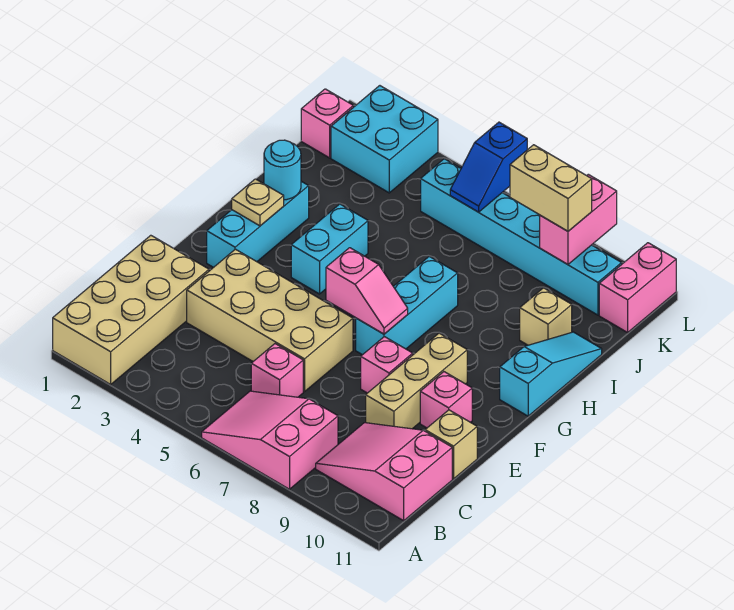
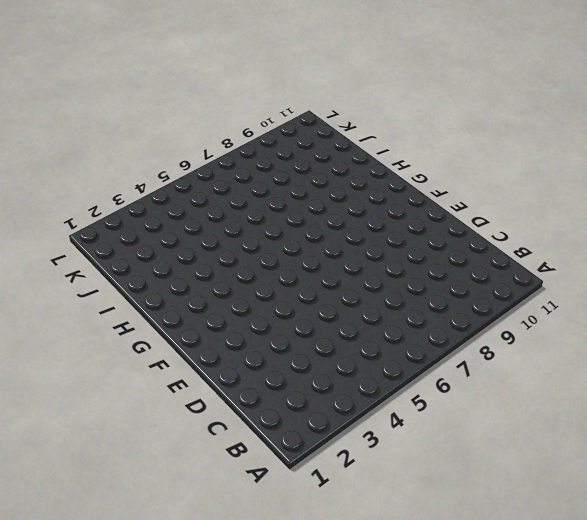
none -> tan brick A1:D2 level 1
none -> pink slope A6:B8 level 1 top 8
none -> pink slope B9:C11 level 1 top 11

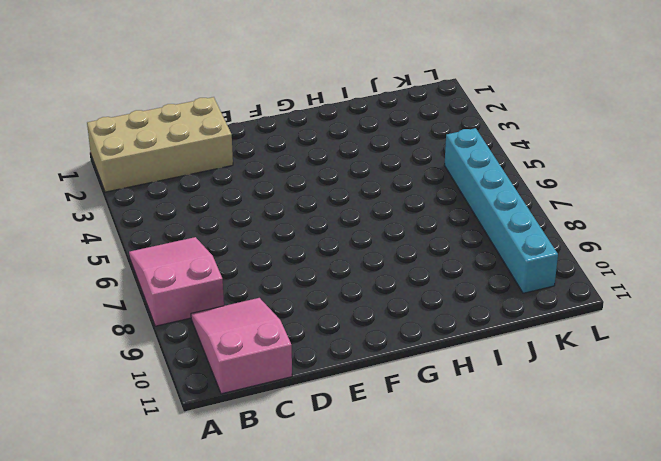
none -> pink brick C6 level 1
none -> tan brick D3:E6 level 1
none -> tan brick D9:F9 level 1

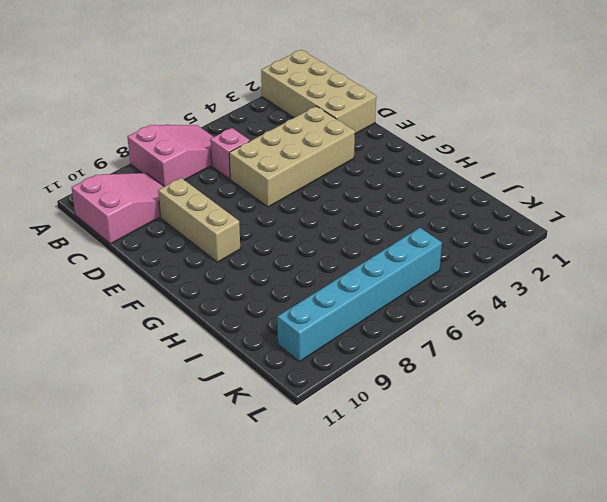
none -> tan brick D11 level 1
none -> pink brick E8 level 1
none -> pink brick E10 level 1

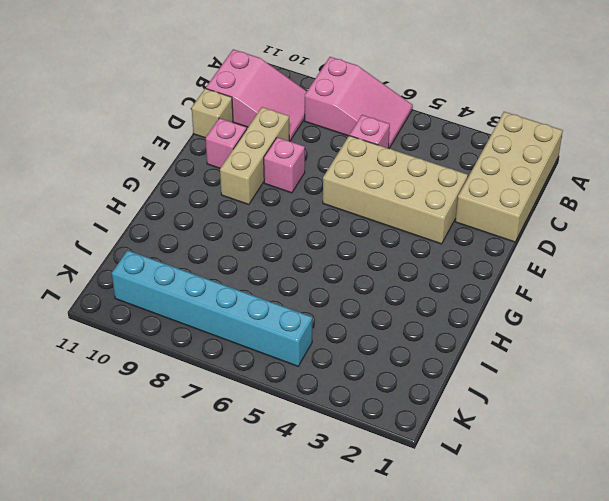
none -> cyan brick F2:H2 level 1
none -> cyan brick F7:H7 level 1
none -> cyan brick G4:H4 level 1

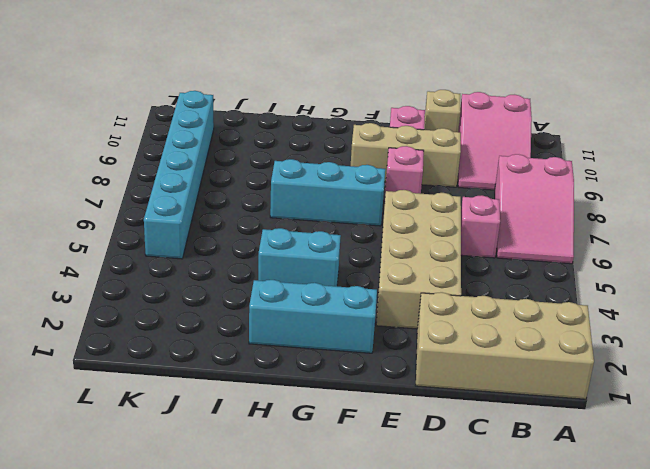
none -> cyan slope G11:I11 level 1 top G
none -> tan brick I10 level 1
none -> pink brick K1 level 1

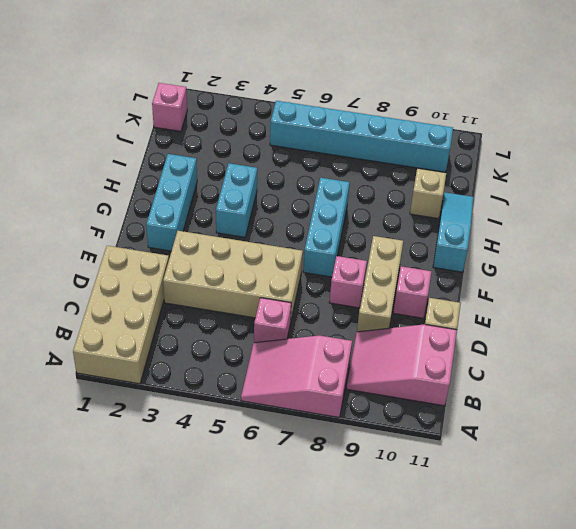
none -> cyan brick K2:L3 level 1
none -> pink brick K11:L11 level 1
none -> pink slope F6:F7 level 2 top 6

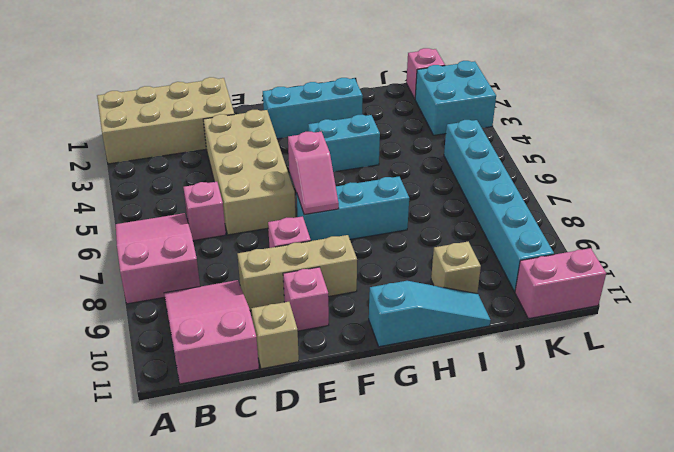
none -> tan plate G2 level 2
none -> cyan round brick H2 level 2
none -> blue slope K6:L6 level 2 top L

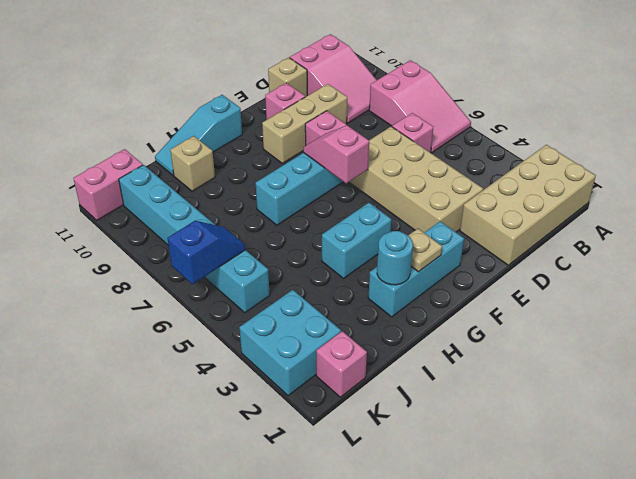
none -> pink brick K9:L9 level 2
none -> tan brick K8:K9 level 3

